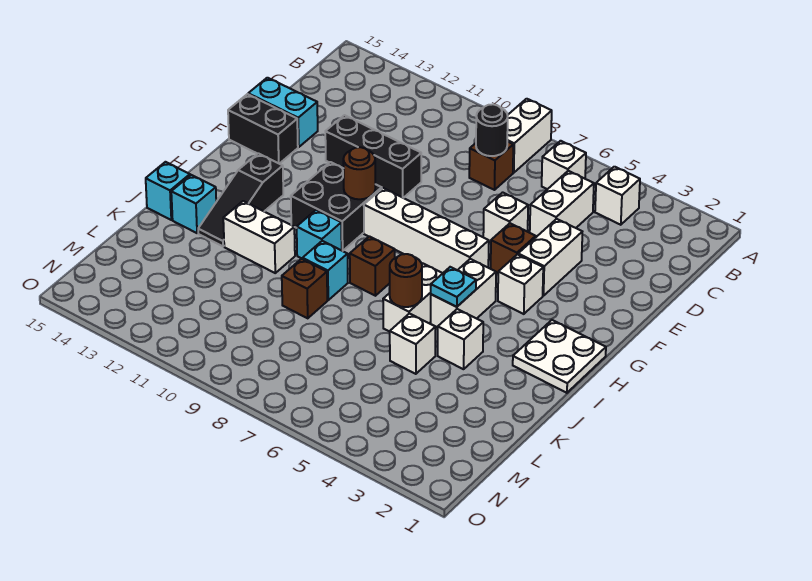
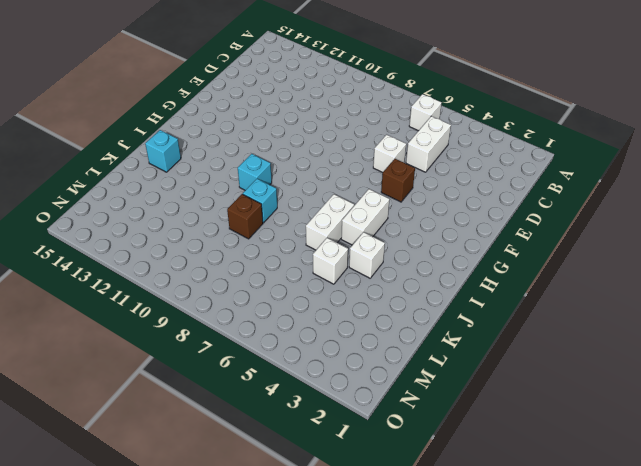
none -> white brick A8:B8 level 1
none -> white brick B4 level 1
none -> brown brick C8 level 1
none -> white brick E4:F4 level 1

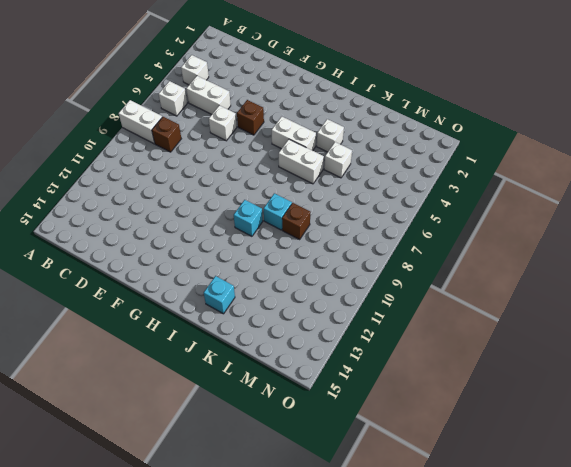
none -> white brick E4:F4 level 1
none -> black brick E10:E12 level 1
none -> cyan brick E14:E15 level 1
none -> black brick F14:F15 level 1

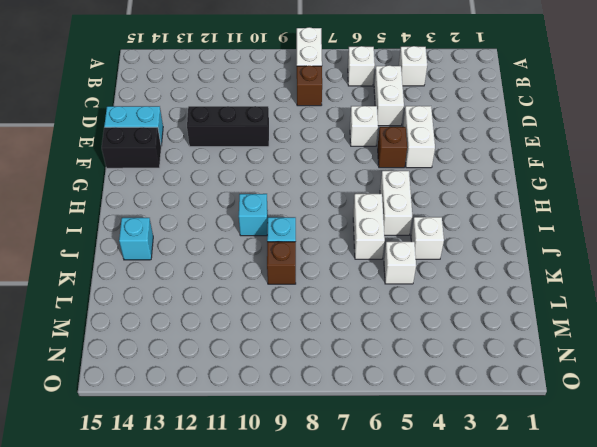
none -> white brick G4 level 1
none -> white brick G6:G9 level 1
none -> black brick G10:H11 level 1
none -> white plate H1:I2 level 1

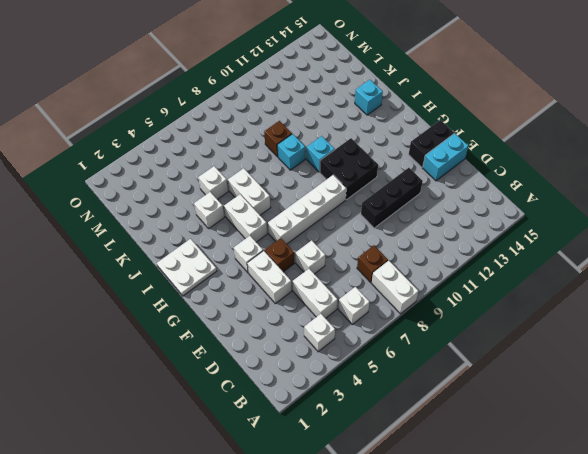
none -> black slope H13:J13 level 1 top H
none -> brown brick I8 level 1
none -> white brick J11:J12 level 1
none -> cyan brick J15 level 1

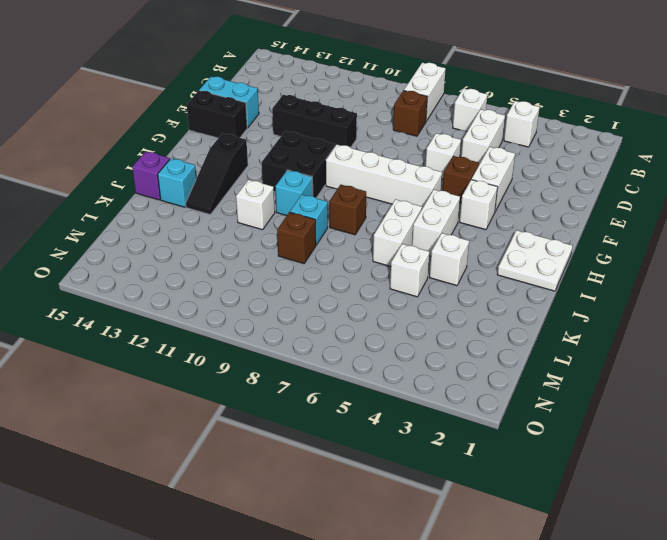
white brick J11 level 1 -> white brick J11:J12 level 1
purple brick J15 level 1 -> cyan brick J15 level 1
none -> black round brick C8 level 2
none -> brown round brick G10 level 2
none -> cyan plate I5 level 2
none -> brown round brick J6 level 2

